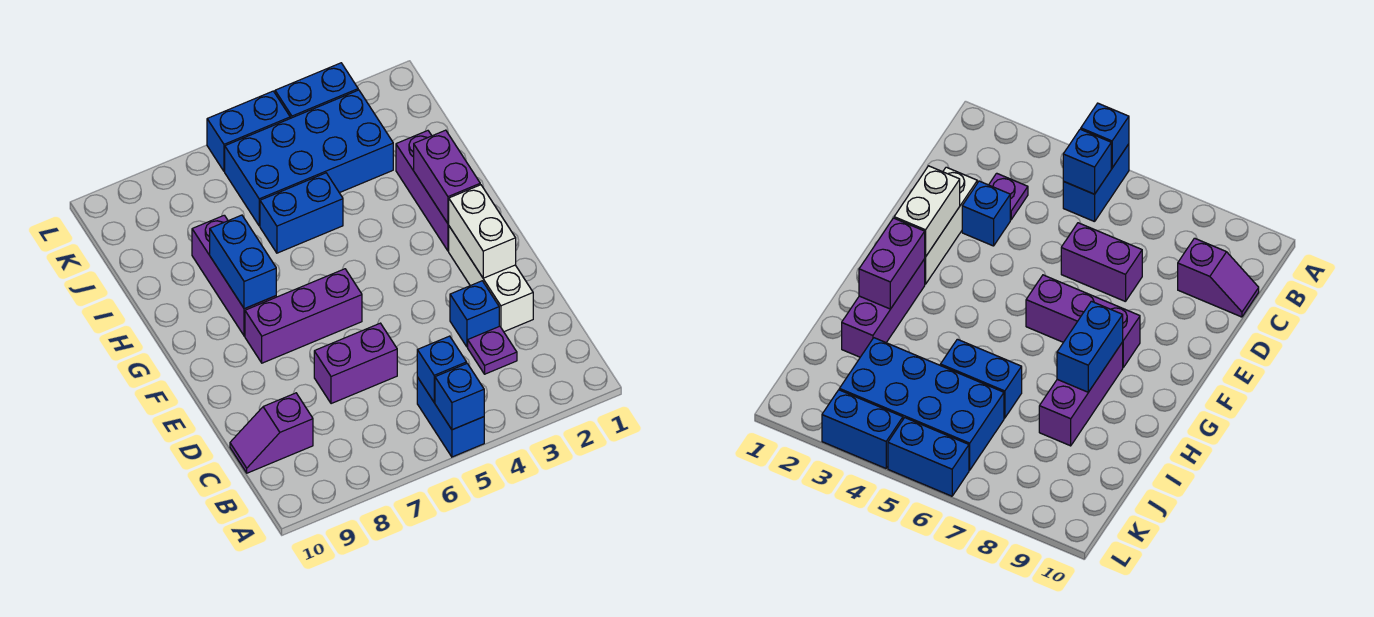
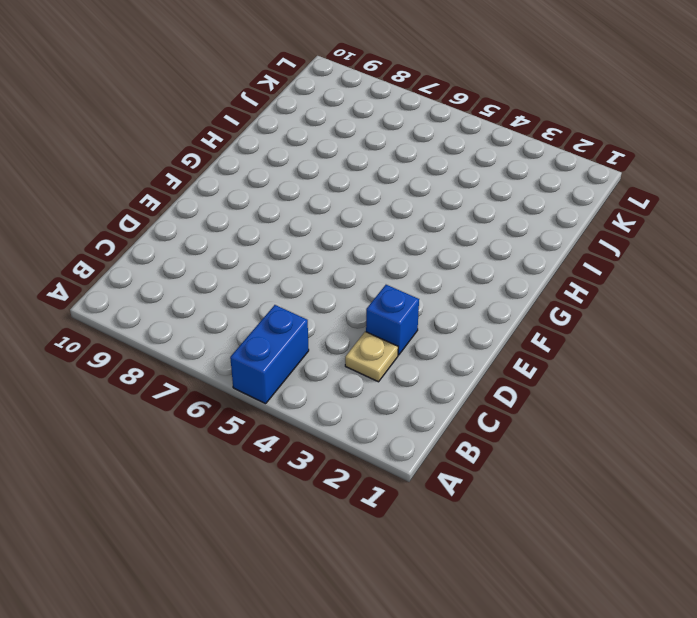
tan plate C3 level 1 -> purple plate C3 level 1
none -> purple slope C9:C10 level 1 top 9
none -> white brick D2:F2 level 1
none -> purple brick D6:D7 level 1

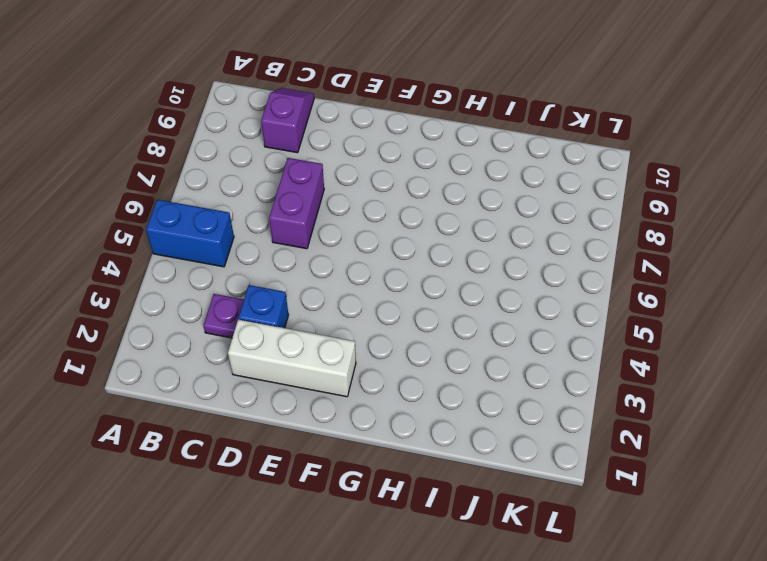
none -> purple brick F6:F8 level 1
none -> purple brick G2:I2 level 1
none -> purple brick G8:I8 level 1

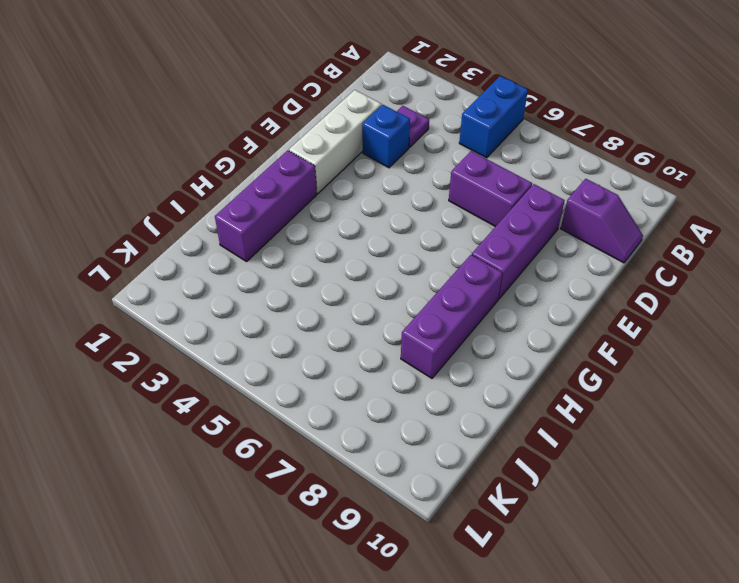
purple brick D8:F8 level 1 -> purple brick F6:F8 level 1
none -> blue brick I5:I6 level 1
none -> blue brick J3:K6 level 1
none -> blue brick L3:L4 level 1

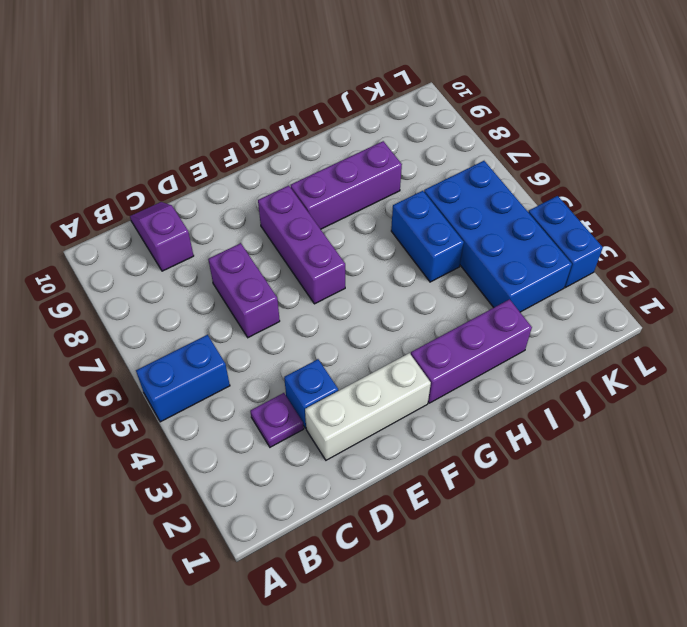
none -> blue brick L5:L6 level 1
none -> blue brick A5 level 2
none -> blue brick B5 level 2

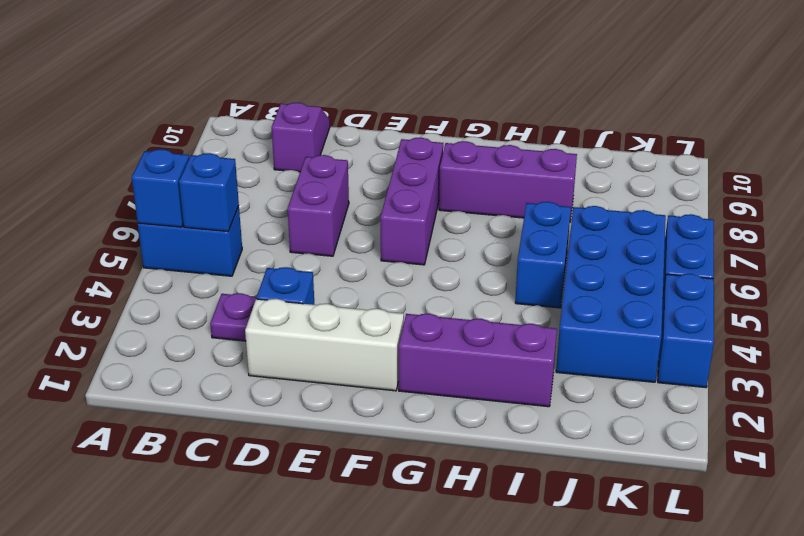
none -> white brick E2:F2 level 2
none -> purple brick G2:H2 level 2
none -> blue brick G8:H8 level 2

